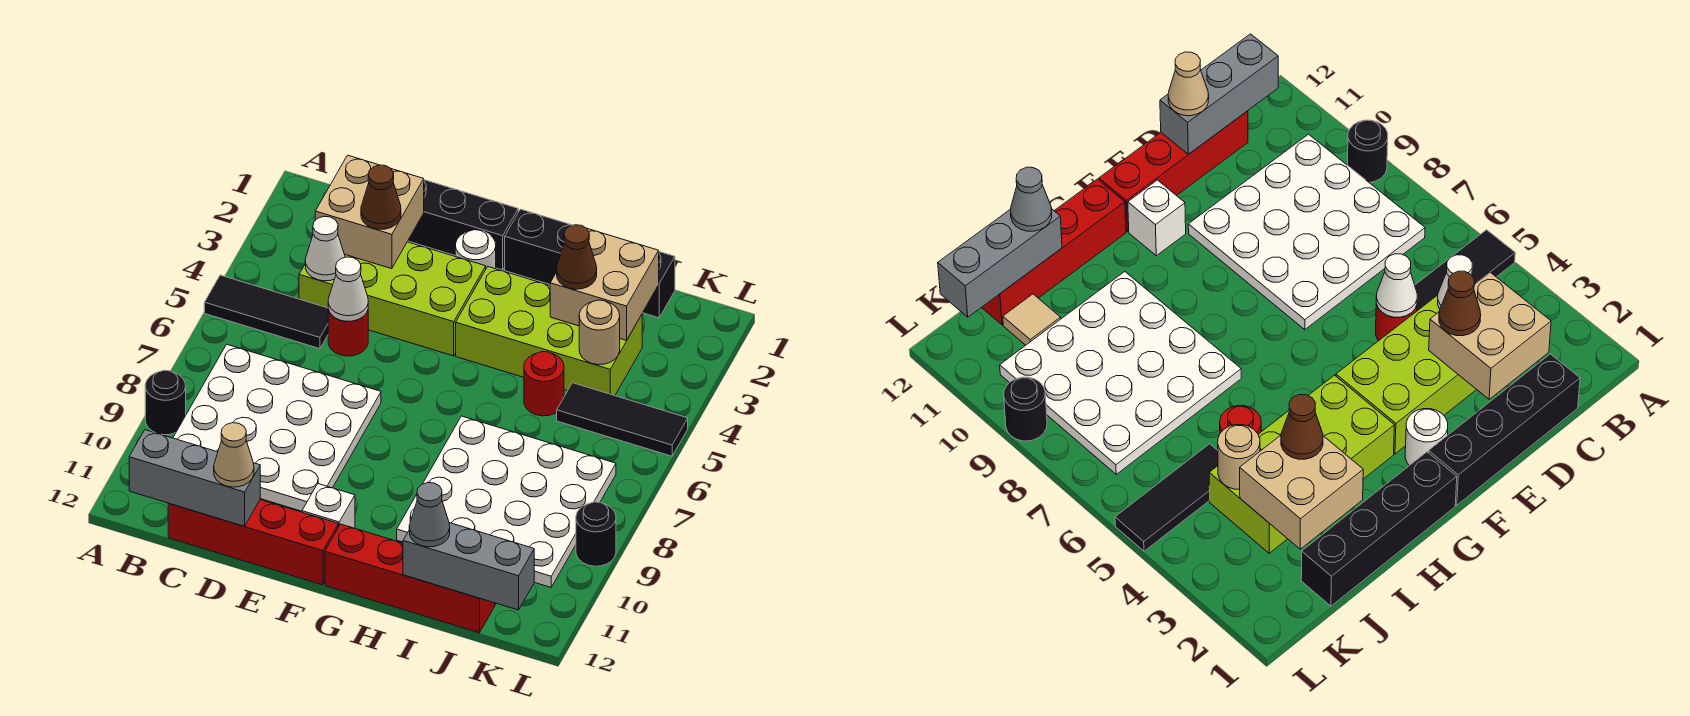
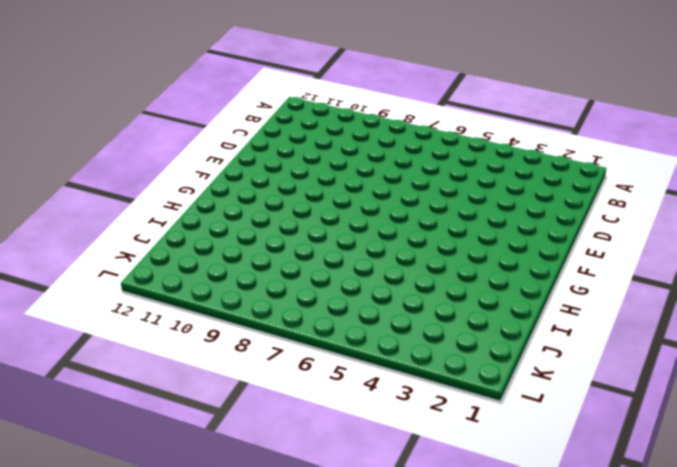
none -> black tile A5:C5 level 1
none -> black round brick A9 level 1
none -> white plate B7:E10 level 1

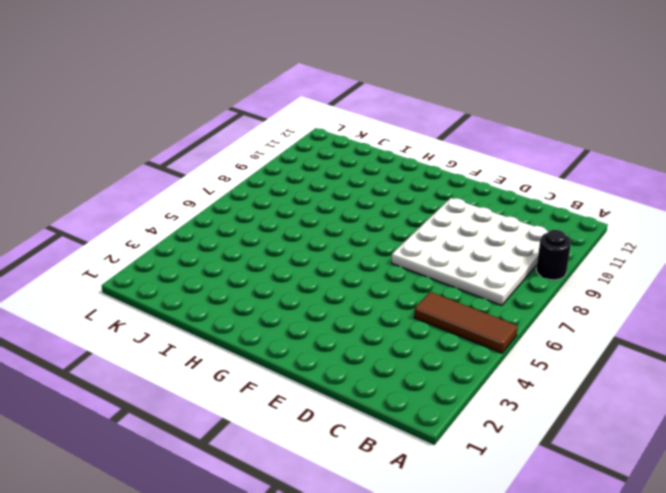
brown tile A5:C5 level 1 -> black tile A5:C5 level 1
none -> black brick C1:F1 level 1
none -> lime brick C3:F4 level 1
none -> red brick C12:F12 level 1

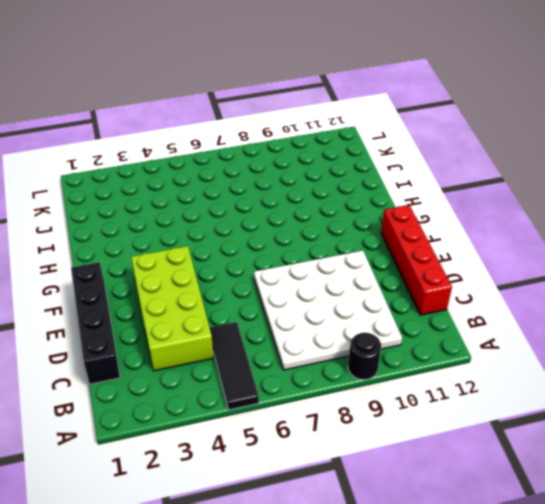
none -> red round brick D5 level 1
none -> white round brick F2 level 1
none -> white brick F11 level 1

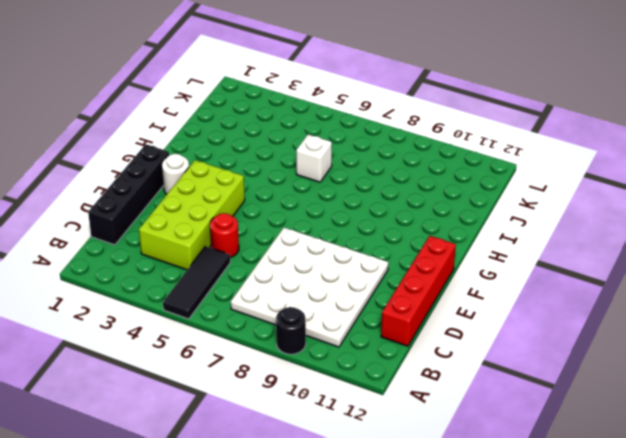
white brick I6 level 1 -> white brick F11 level 1
none -> black brick G1:J1 level 1
none -> lime brick G3:J4 level 1
none -> red brick G12:J12 level 1

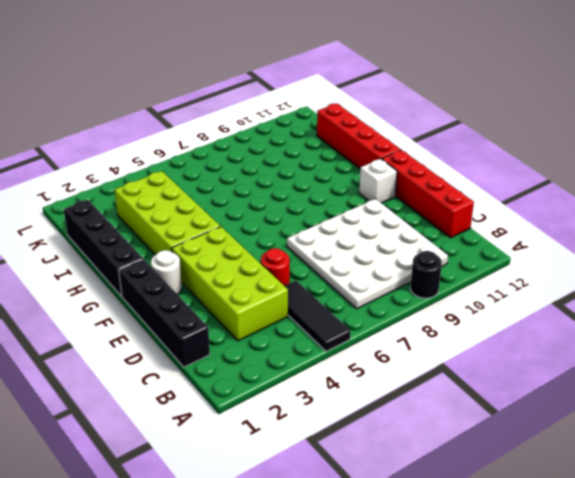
none -> white plate H7:K10 level 1
none -> red round brick I5 level 1
none -> black tile J5:L5 level 1

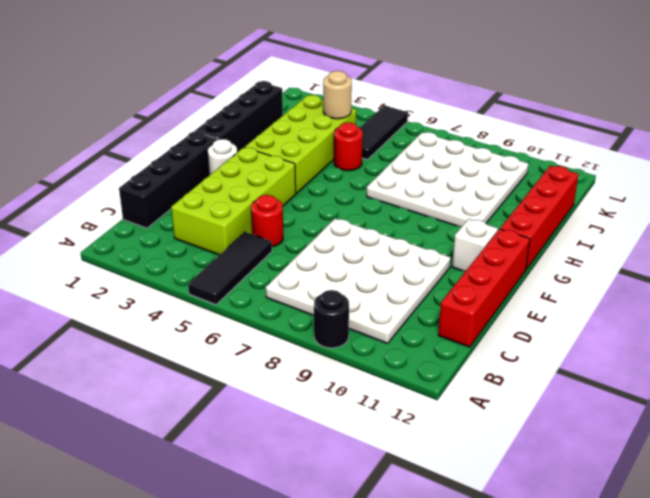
none -> tan tile J11 level 1
none -> black round brick L9 level 1
none -> grey brick B12:D12 level 2

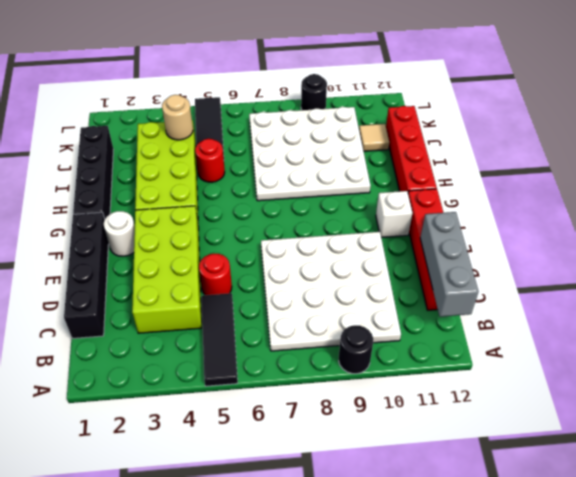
none -> tan brick C2:D3 level 2
none -> white cone C4 level 2
none -> white cone D5 level 2

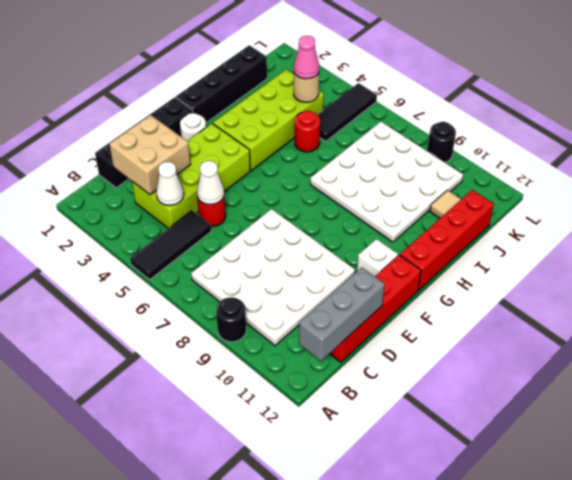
pink cone J4 level 3 -> none
none -> tan brick I2:J3 level 2
none -> grey brick I12:K12 level 2
none -> brown cone D3 level 3

